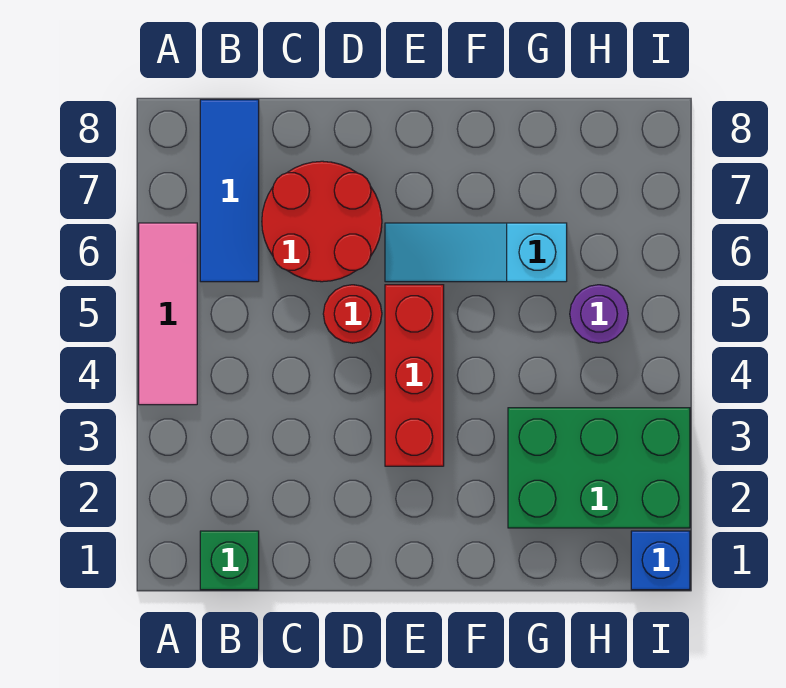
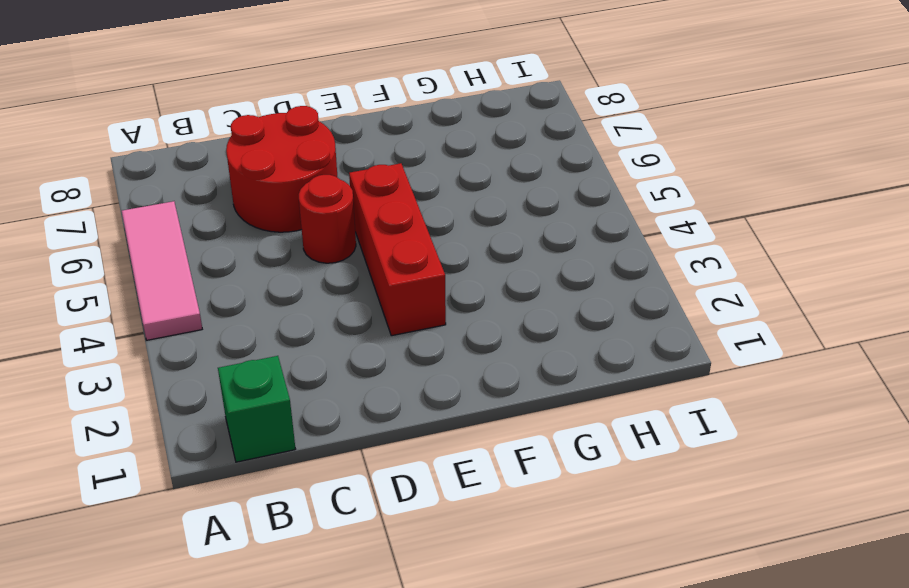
none -> blue tile B6:B8 level 1
none -> cyan slope E6:G6 level 1 top G

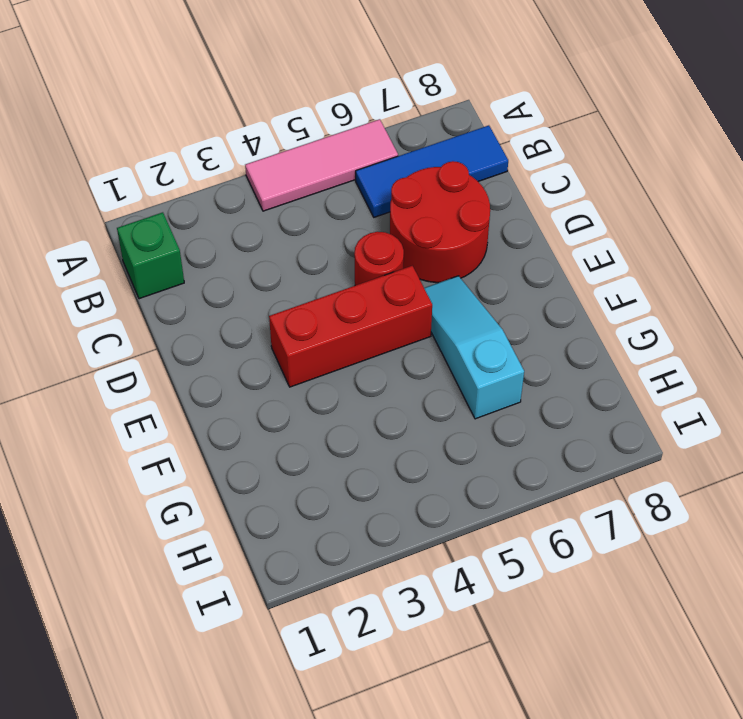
none -> green brick G2:I3 level 1
none -> purple round brick H5 level 1

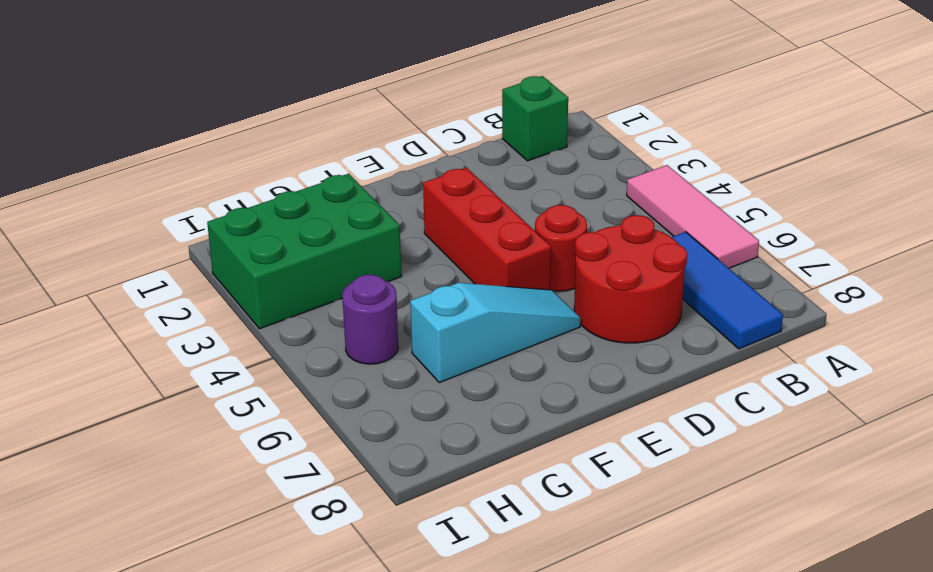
none -> blue brick I1 level 1

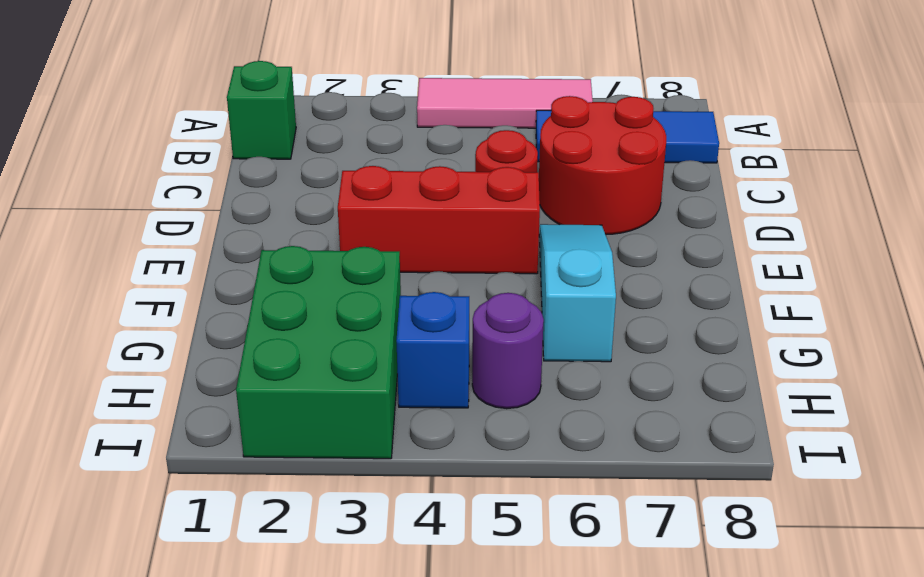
blue brick H4 level 1 -> blue brick I1 level 1

